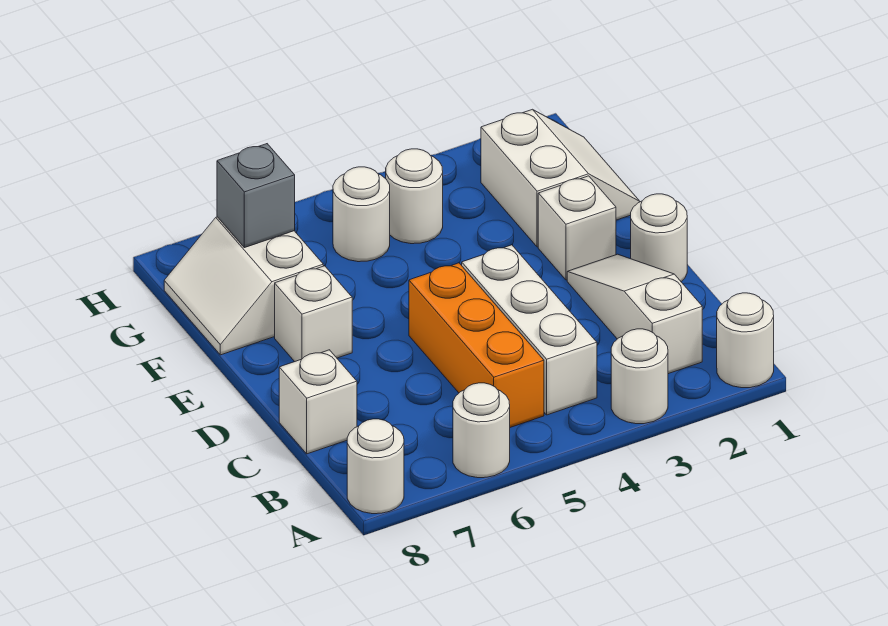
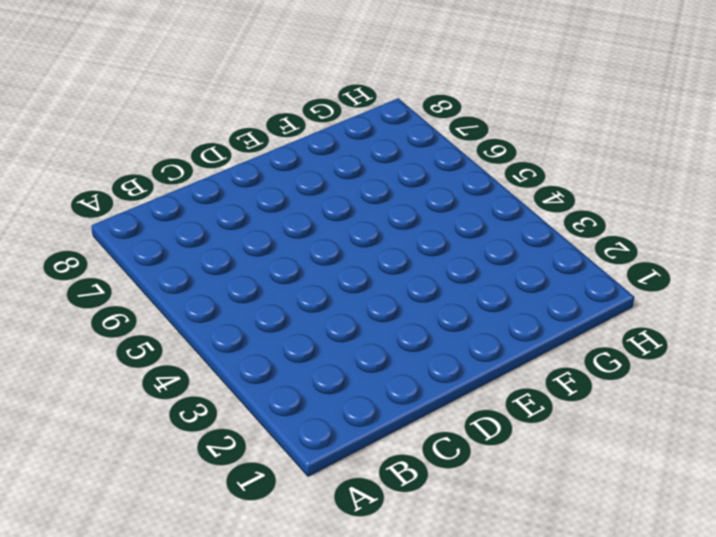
none -> white round brick A1 level 1
none -> white round brick A3 level 1
none -> white round brick A6 level 1

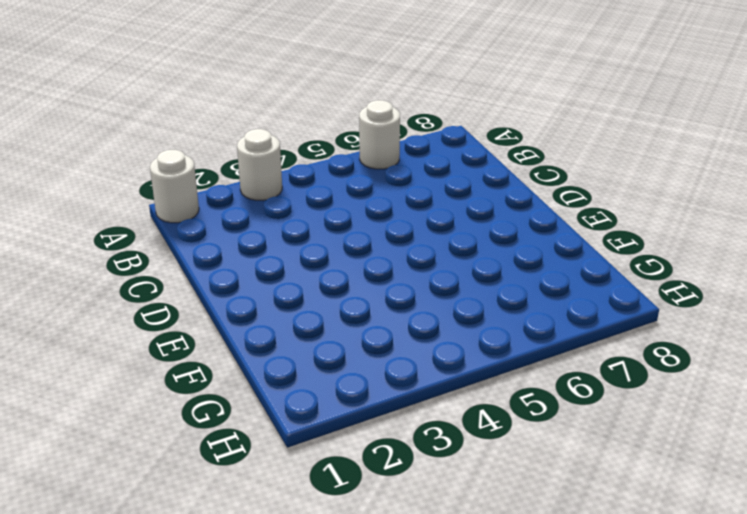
none -> white round brick A8 level 1
none -> white slope B2:D2 level 1 top B
none -> white brick B4:D4 level 1

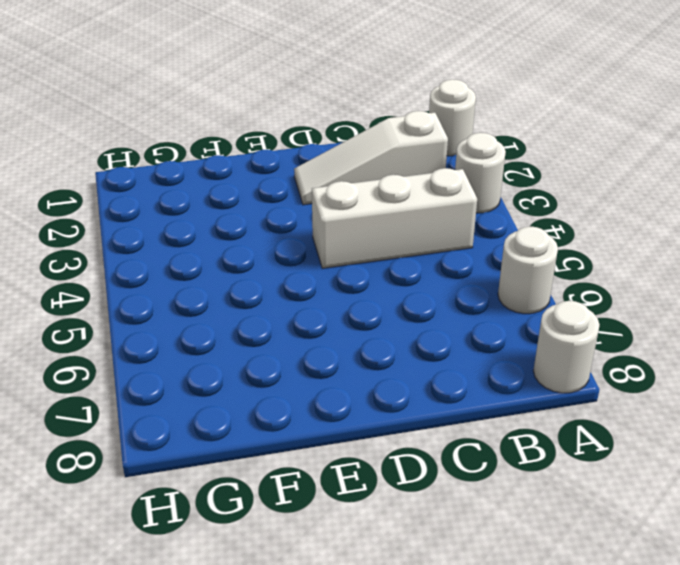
none -> orange brick B5:D5 level 1
none -> white brick C8 level 1
none -> white round brick D1 level 1

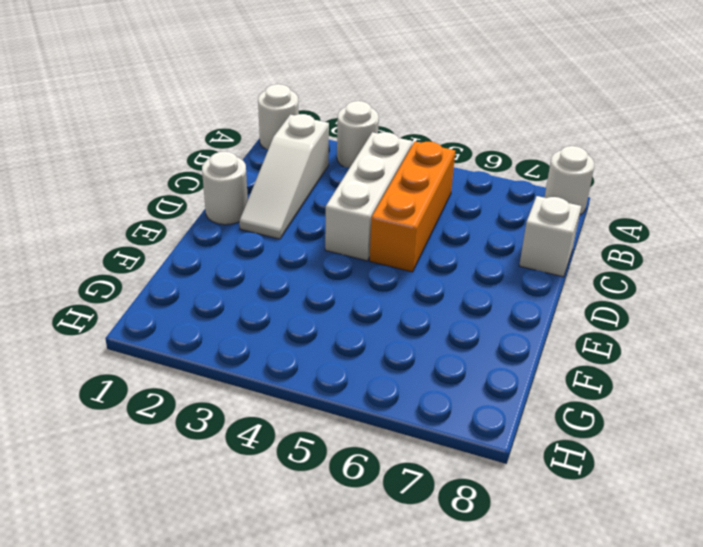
none -> white round brick A6 level 1
none -> white brick E2 level 1
none -> white brick E7 level 1

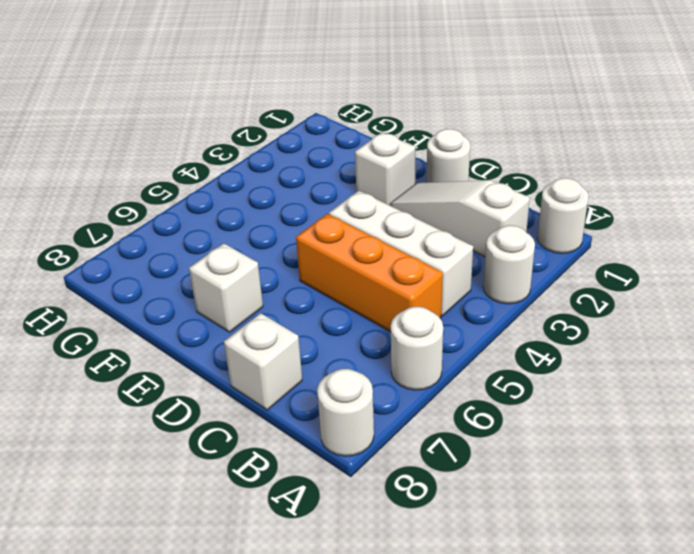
none -> white slope F1:G2 level 1 top 2
none -> white slope F7:G8 level 1 top 7
none -> white round brick G4 level 1

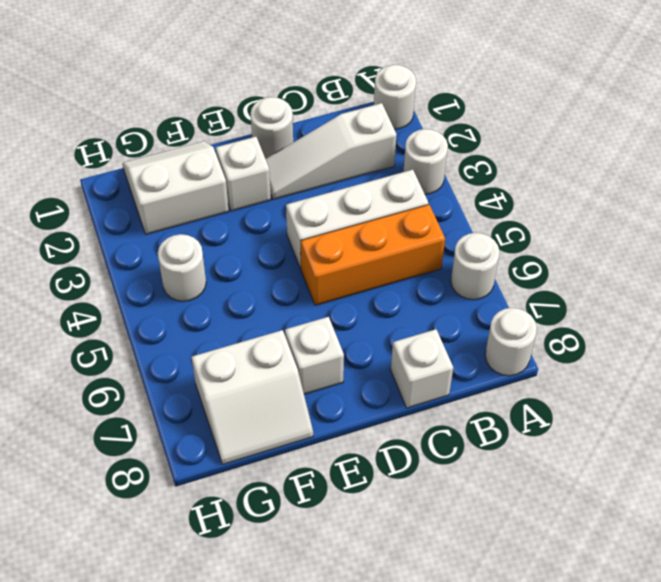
none -> white round brick G5 level 1
none -> grey brick G7 level 2

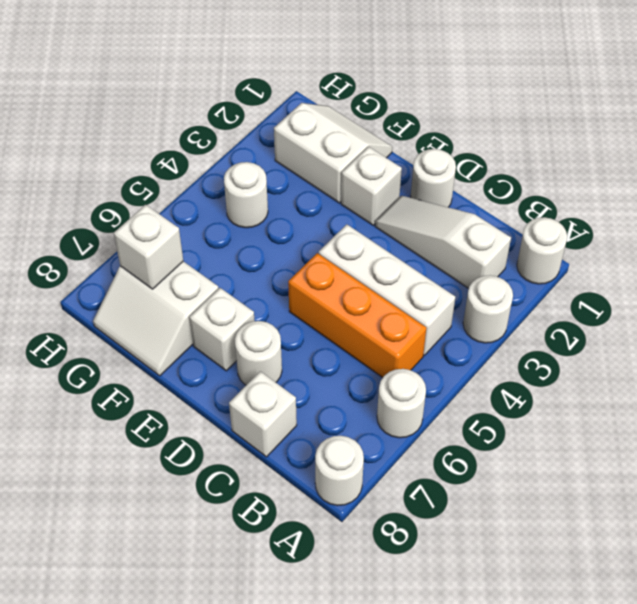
white round brick D7 level 1 -> white round brick G5 level 1
white brick G7 level 2 -> grey brick G7 level 2

